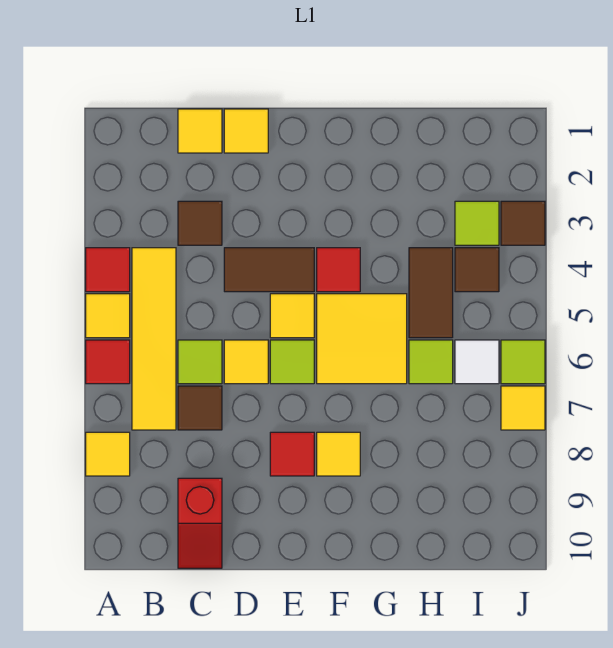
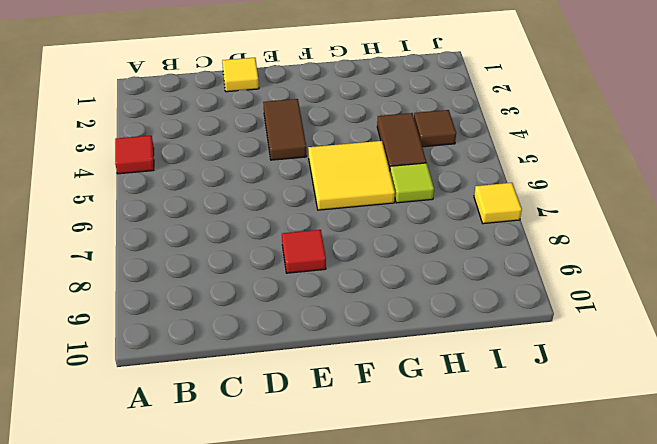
brown tile E3:E4 level 1 -> brown tile D4:E4 level 1
none -> yellow tile A5 level 1
none -> red tile A6 level 1
none -> yellow tile A8 level 1

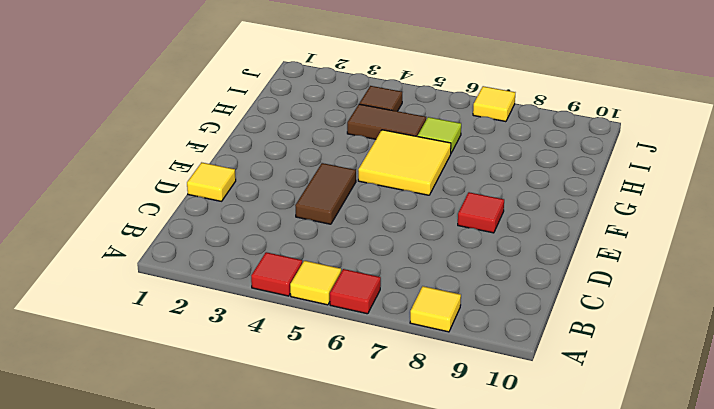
none -> yellow tile B4:B7 level 1
none -> yellow tile C1 level 1
none -> brown tile C3 level 1

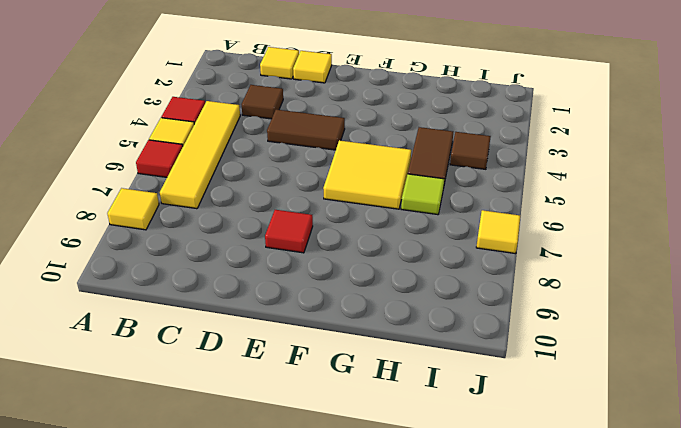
none -> lime tile C6 level 1
none -> brown tile C7 level 1
none -> red slope C9:C10 level 1 top 9

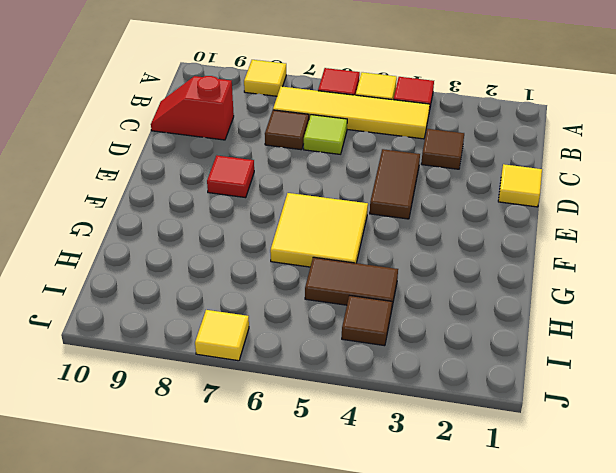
none -> yellow tile C1 level 1
none -> yellow tile D6 level 1
none -> yellow tile E5 level 1

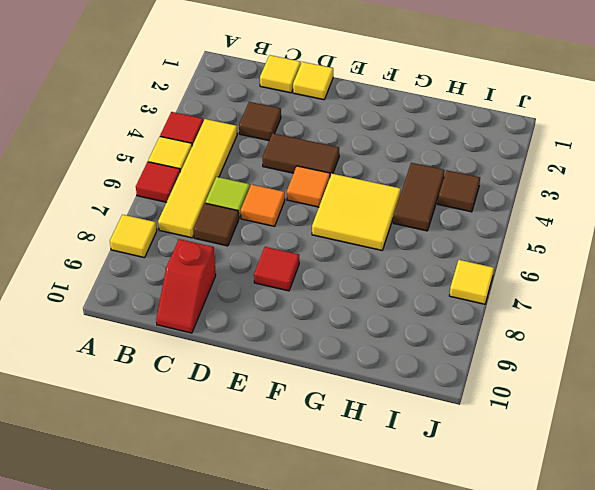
orange tile D6 level 1 -> yellow tile D6 level 1
orange tile E5 level 1 -> yellow tile E5 level 1
none -> lime tile E6 level 1
none -> red tile F4 level 1
none -> yellow tile F8 level 1

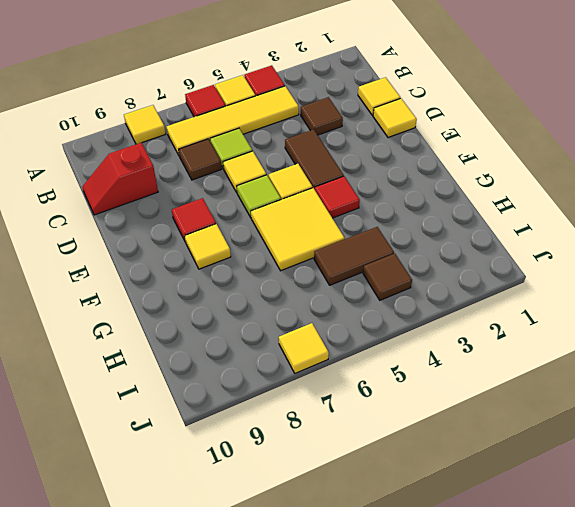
none -> lime tile H6 level 1
none -> lime tile I3 level 1
none -> white tile I6 level 1

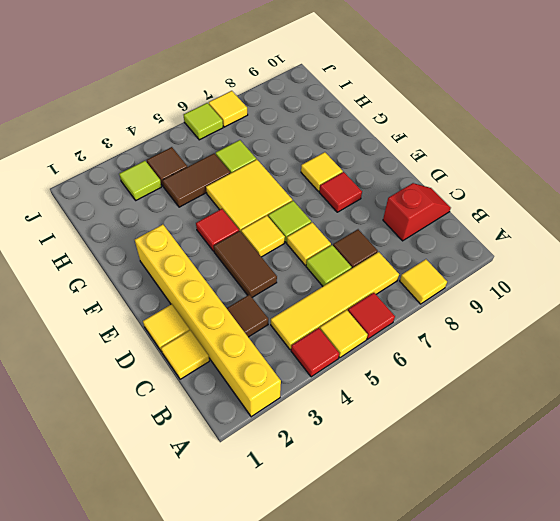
yellow brick A2:F2 level 1 -> none
none -> white tile I6 level 1
none -> brown tile J3 level 1

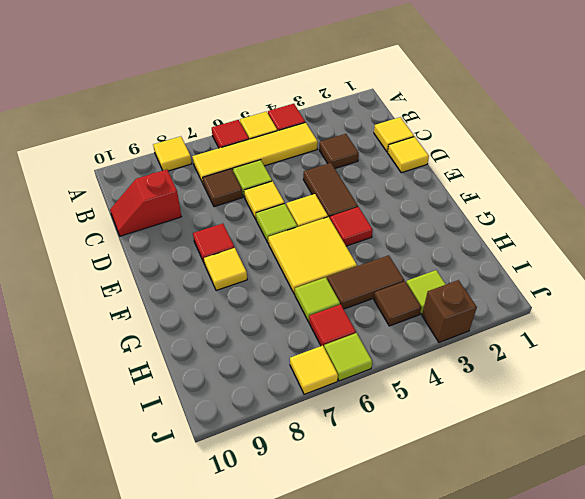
red tile I6 level 1 -> white tile I6 level 1
brown brick J3 level 1 -> brown tile J3 level 1

